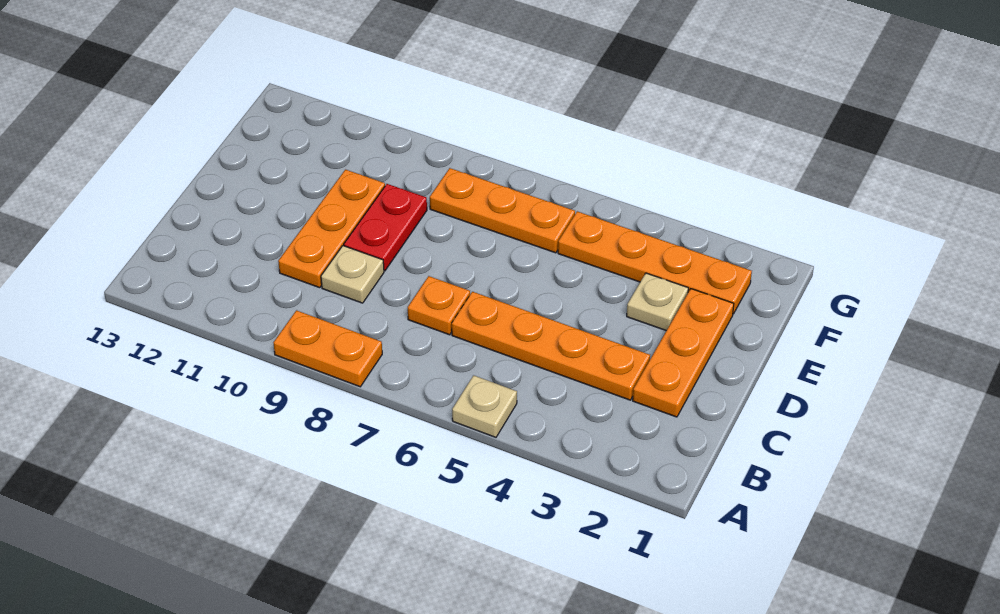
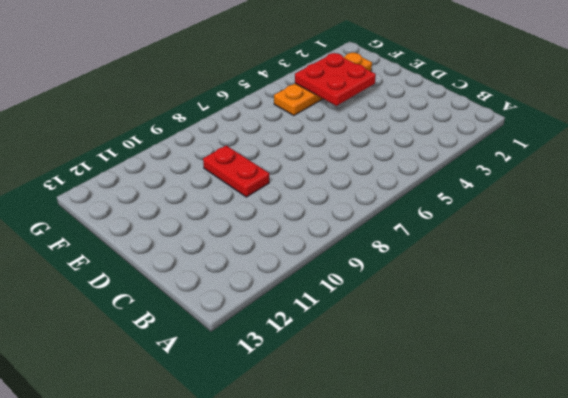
red plate E3:F4 level 2 -> none
none -> tan plate A5 level 1
none -> orange plate A8:A9 level 1

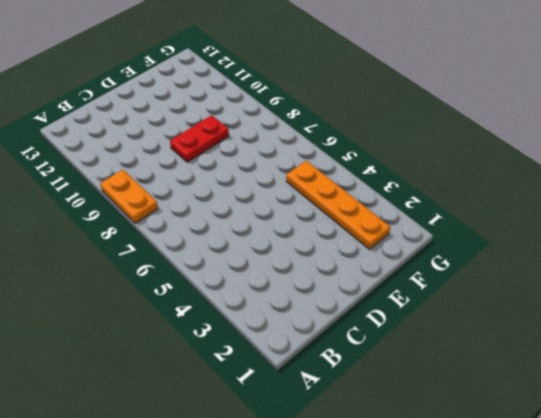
none -> tan plate A5 level 1
none -> orange plate C2:E2 level 1

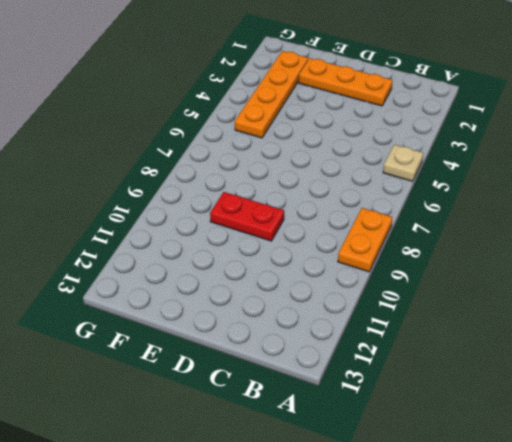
none -> orange plate C3:C6 level 1
none -> orange plate C7 level 1

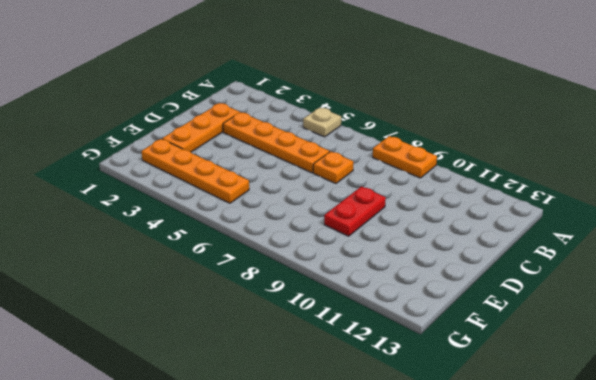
none -> tan plate C9 level 1
none -> orange plate C10:E10 level 1

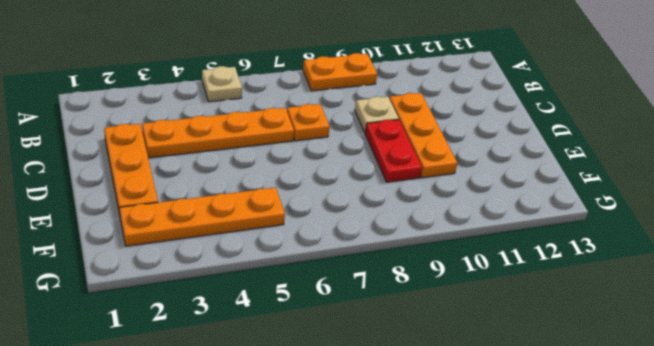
none -> tan plate E3 level 1
none -> orange plate F6:F8 level 1

